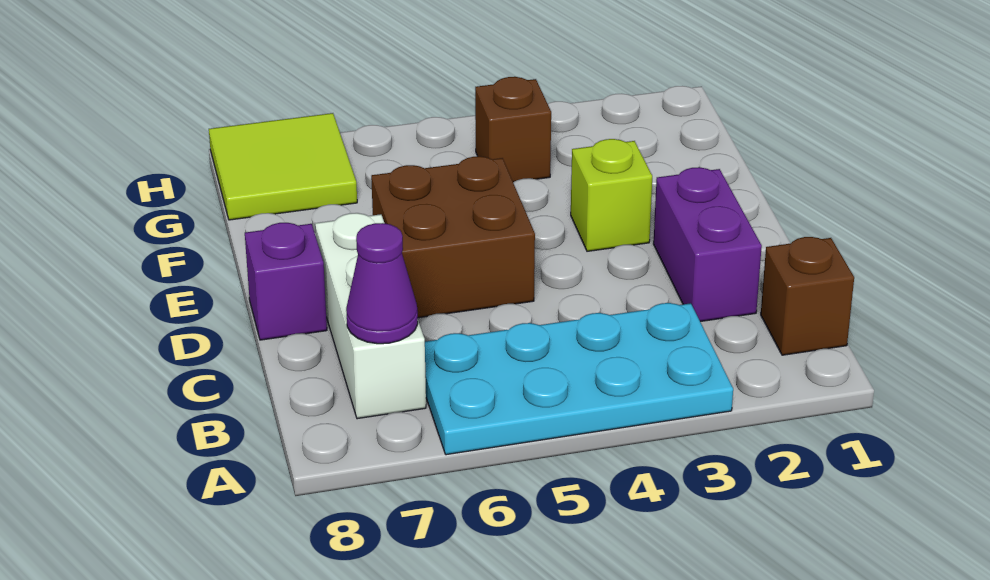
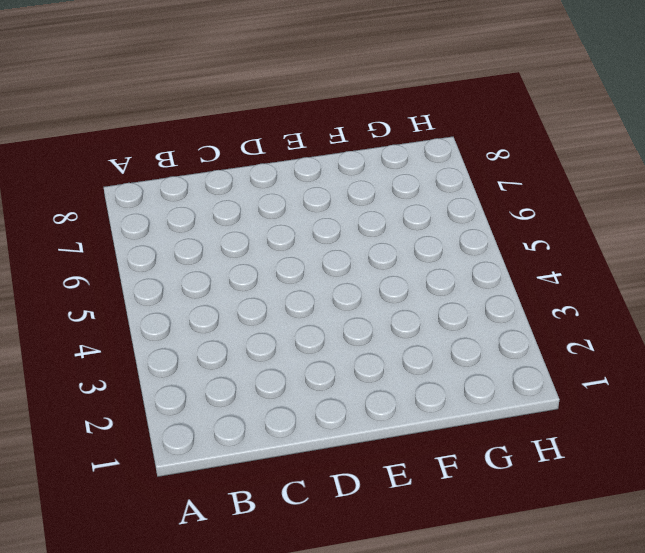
none -> cyan plate A3:B6 level 1
none -> brown brick B1 level 1

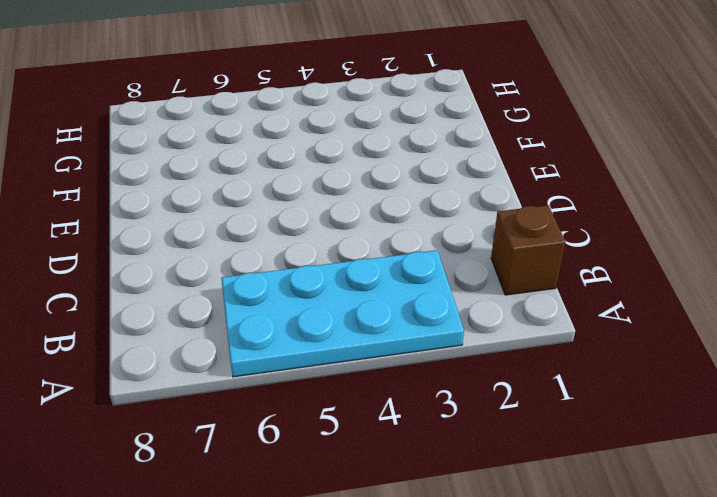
none -> white brick B7:D7 level 1
none -> purple brick C2:D2 level 1

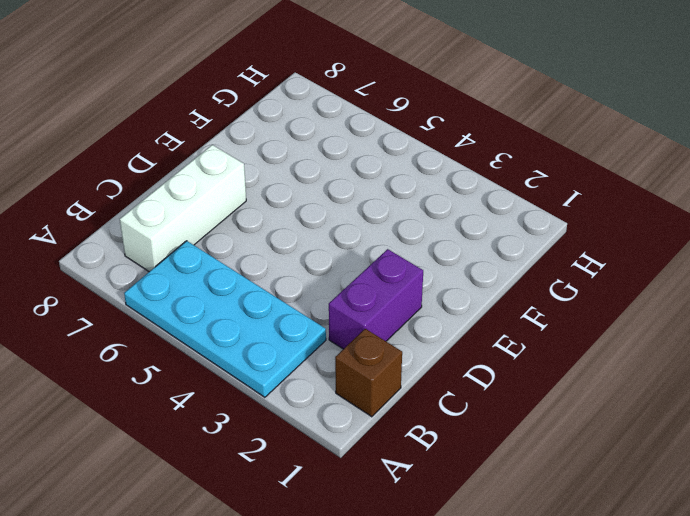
none -> brown brick D5:E6 level 1
none -> purple brick D8 level 1

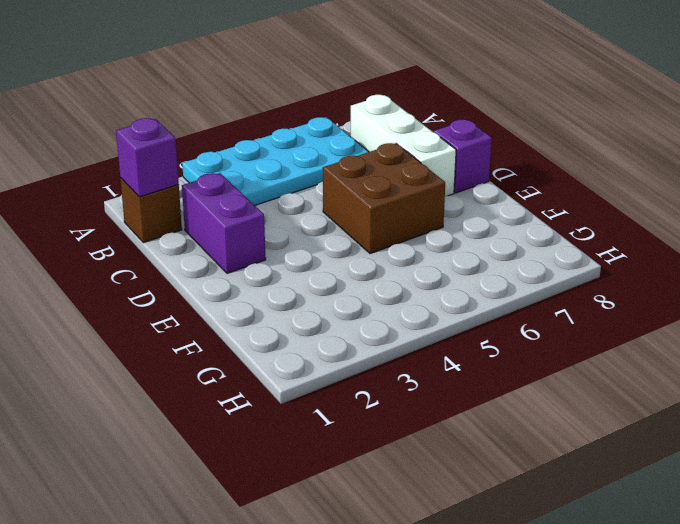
purple brick B1 level 2 -> none
none -> lime brick E3 level 1
none -> brown brick G4 level 1

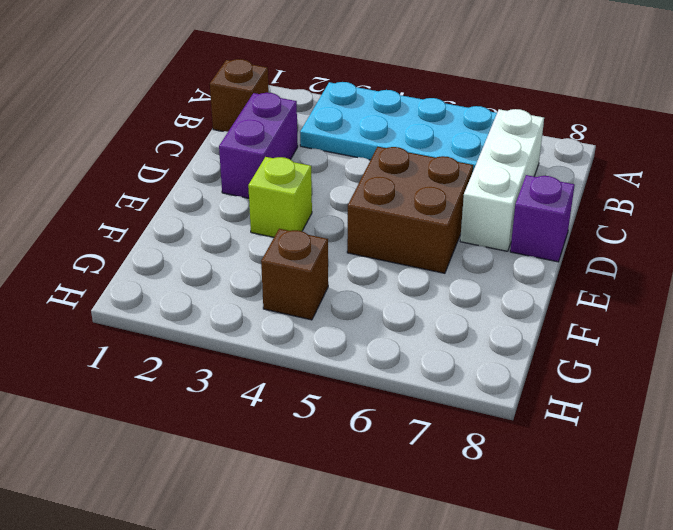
none -> lime tile G7:H8 level 1
none -> purple cone B7 level 2

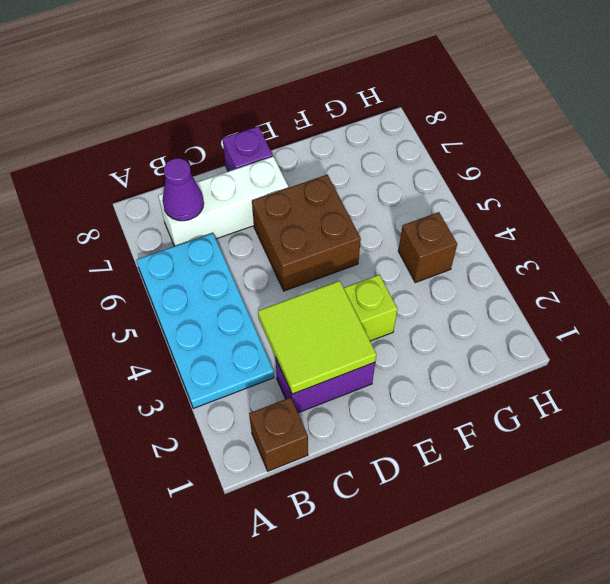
lime tile C2:D3 level 2 -> lime tile G7:H8 level 1

